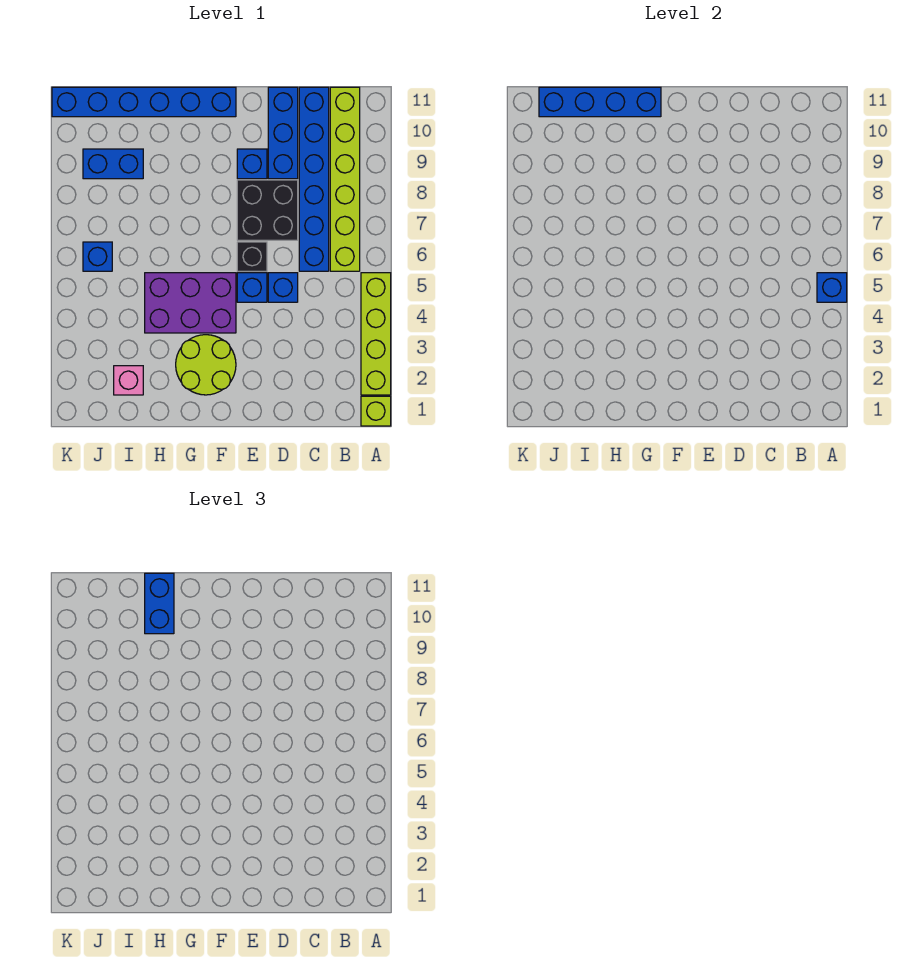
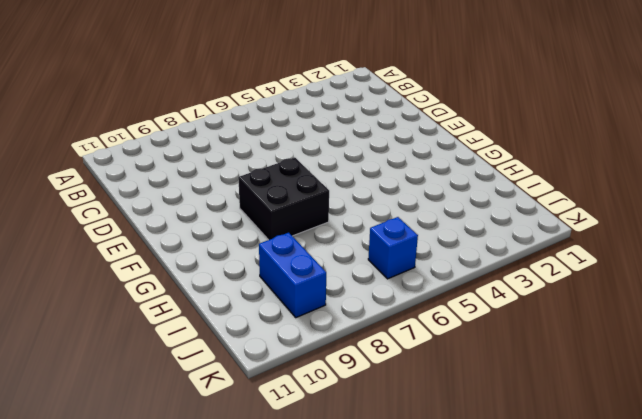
black brick F7:G8 level 1 -> black brick D7:E8 level 1
none -> lime brick A1 level 1
none -> lime brick A2:A5 level 1
none -> lime brick B6:B11 level 1

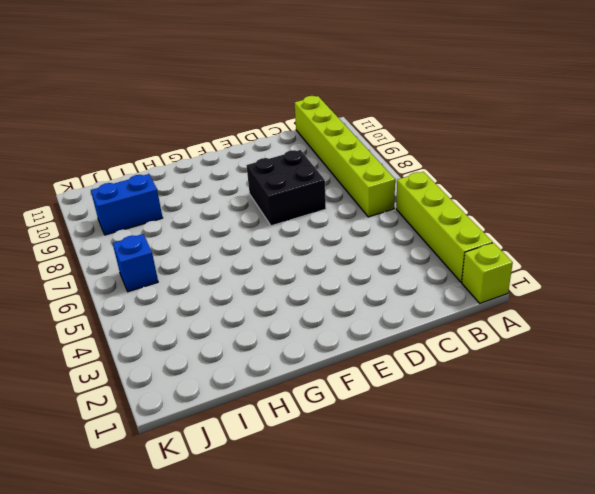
none -> blue brick C6:C11 level 1
none -> blue brick D5 level 1
none -> blue brick D9:D11 level 1

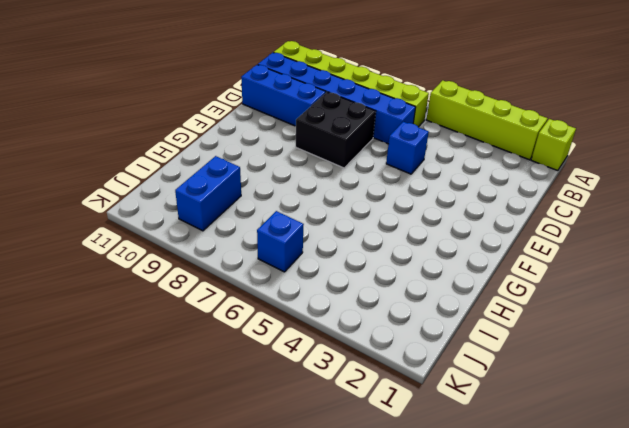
none -> blue brick E5 level 1
none -> black brick E6 level 1
none -> blue brick E9 level 1

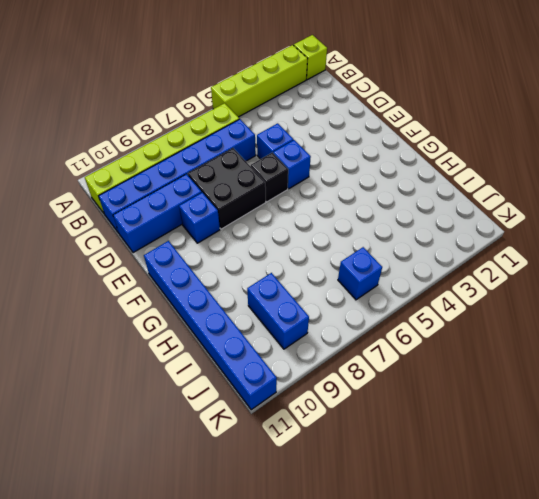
none -> lime round brick F2:G3 level 1
none -> purple brick F4:H5 level 1
none -> pink brick I2 level 1

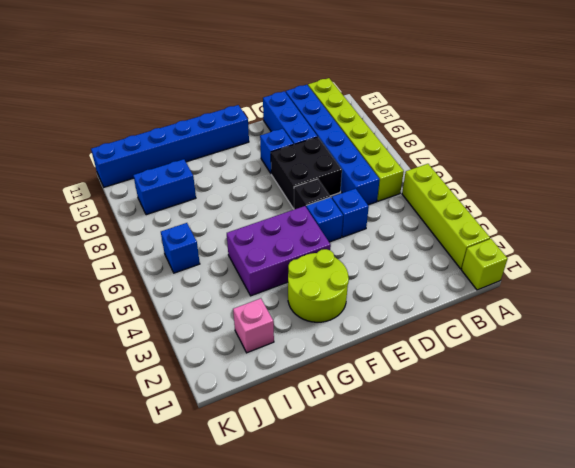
none -> blue brick A5 level 2
none -> blue brick G11:J11 level 2
none -> blue brick H10:H11 level 3

